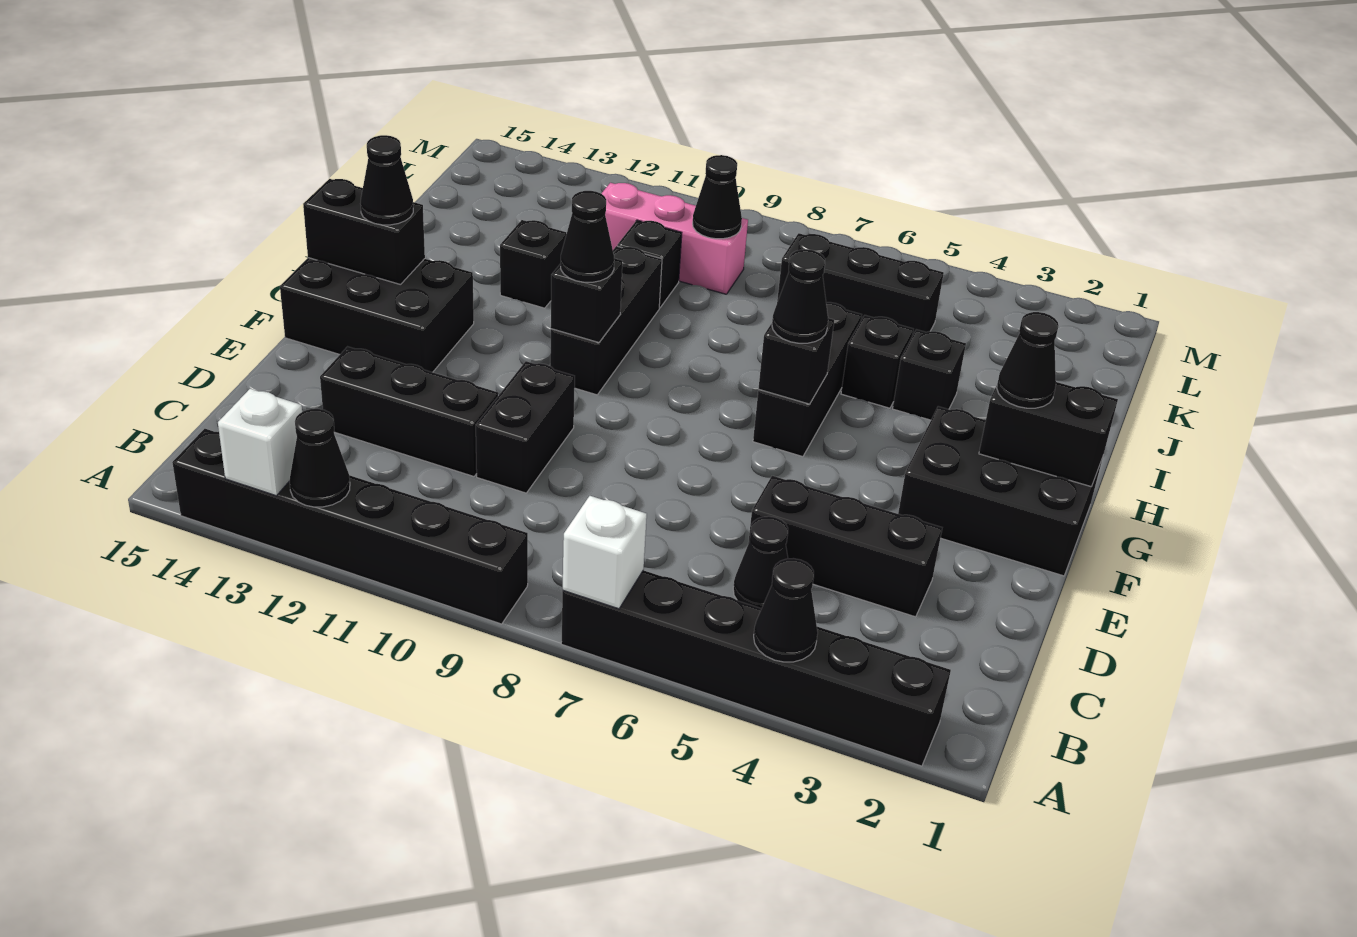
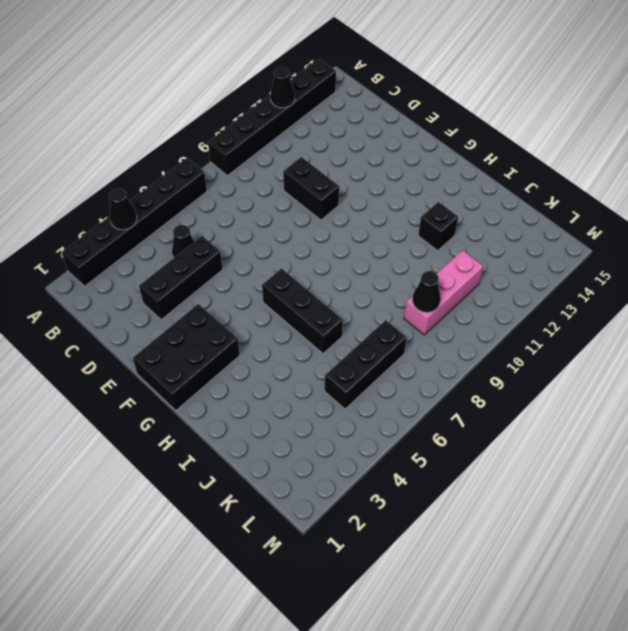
none -> black brick D11:D13 level 1
none -> black brick F13:G15 level 1
none -> black brick G10:I10 level 1

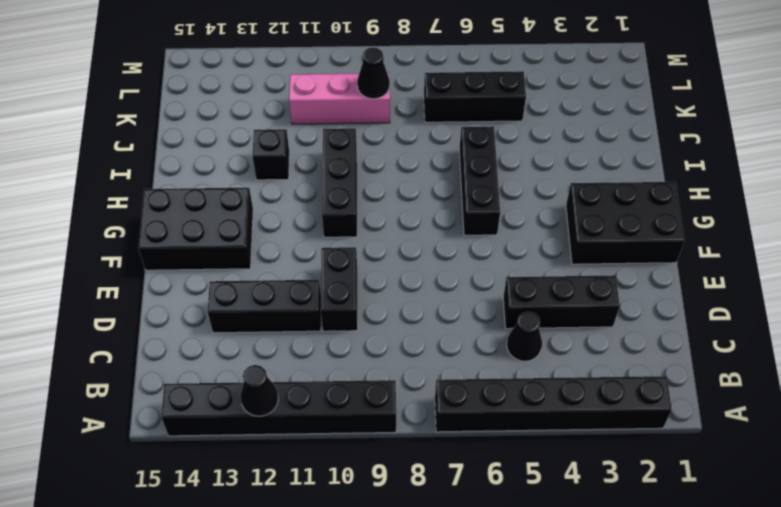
none -> black brick I4 level 1
none -> black brick I5 level 1
none -> black brick J10 level 1

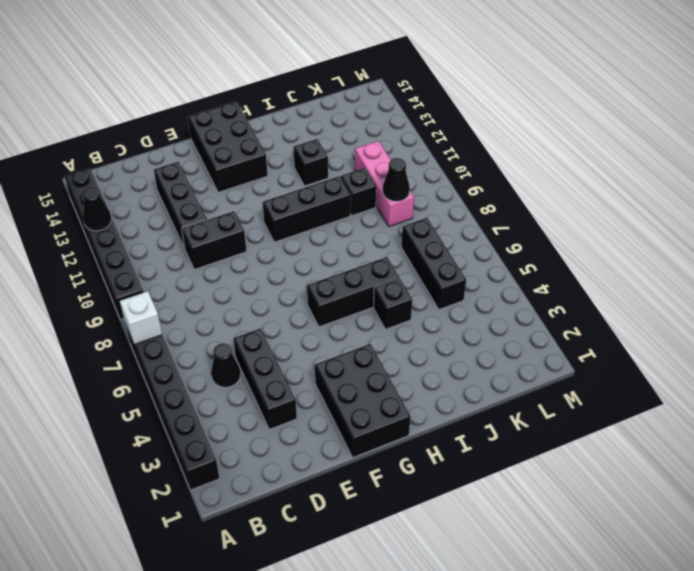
none -> black brick I4 level 1
none -> black cone A4 level 2
none -> white brick A13 level 2

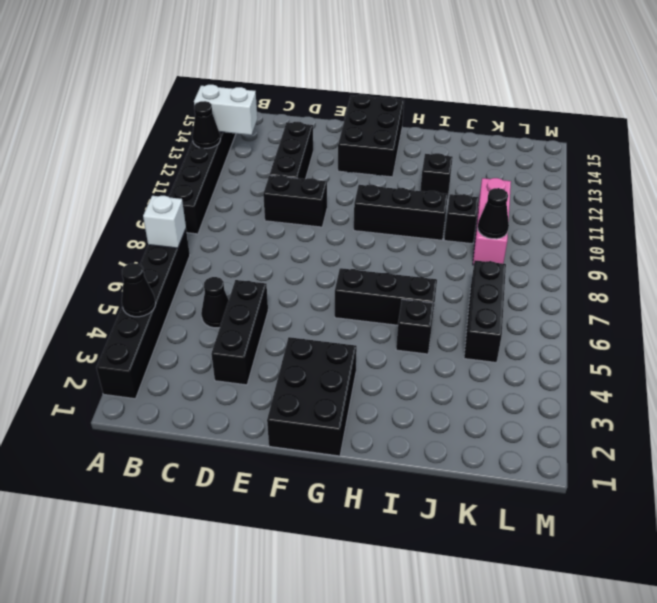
white brick A13:B13 level 2 -> white brick A13 level 2
none -> black brick I4 level 1
none -> black brick G1:G2 level 2
none -> black brick G6 level 2

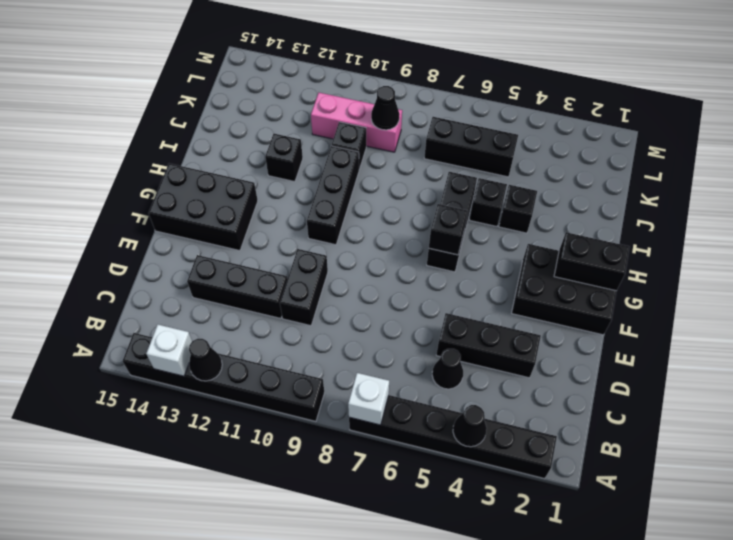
none -> black brick G10 level 2
none -> black brick G14:G15 level 2
none -> black cone G2 level 3

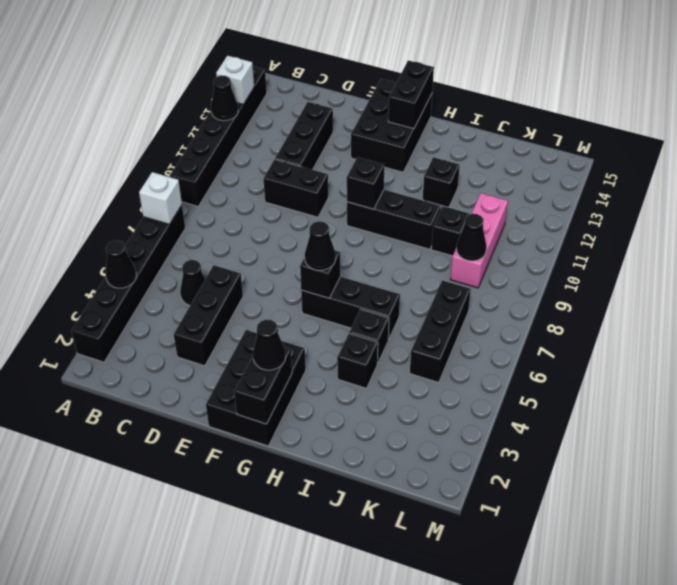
none -> black cone G10 level 3
none -> black cone G14 level 3

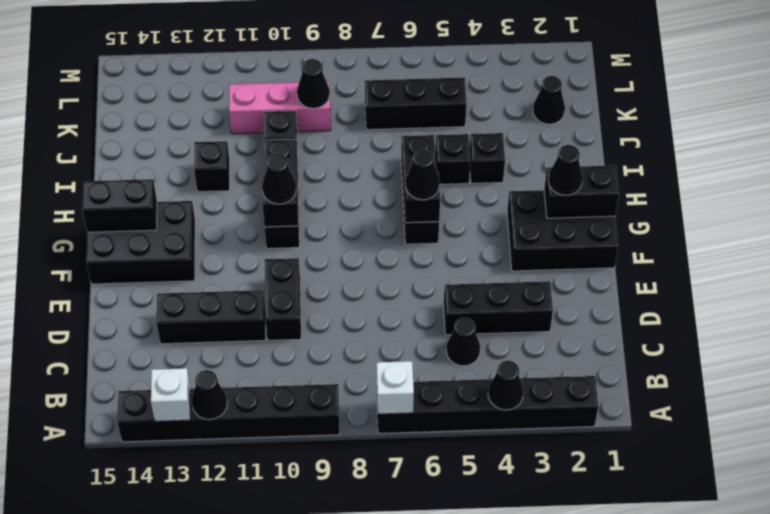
black cone K2 level 1 -> black cone G14 level 3

